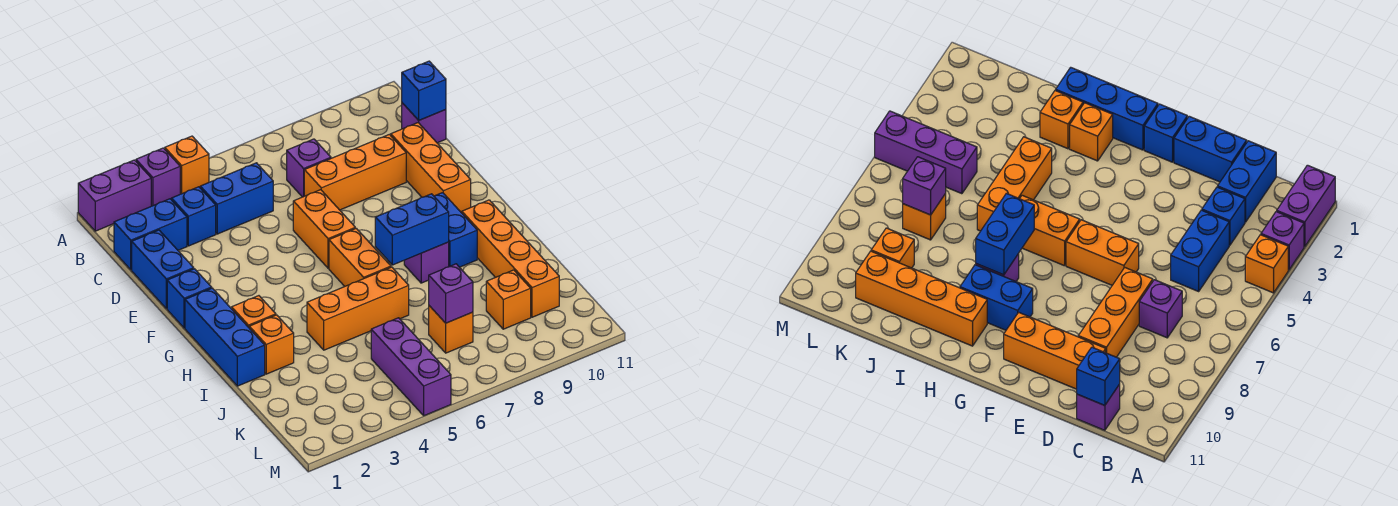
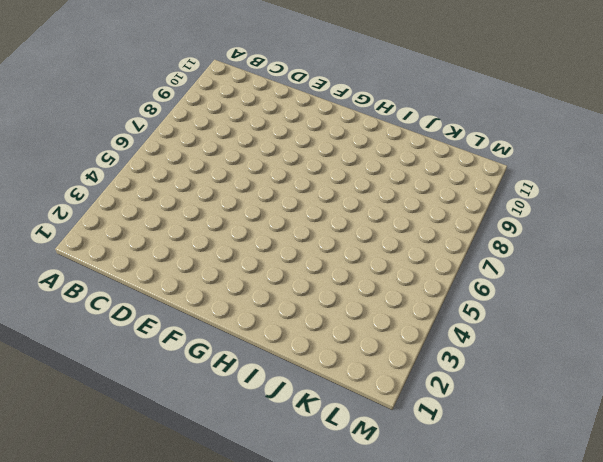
none -> purple brick A1:A2 level 1
none -> purple brick A3 level 1
none -> orange brick A4 level 1

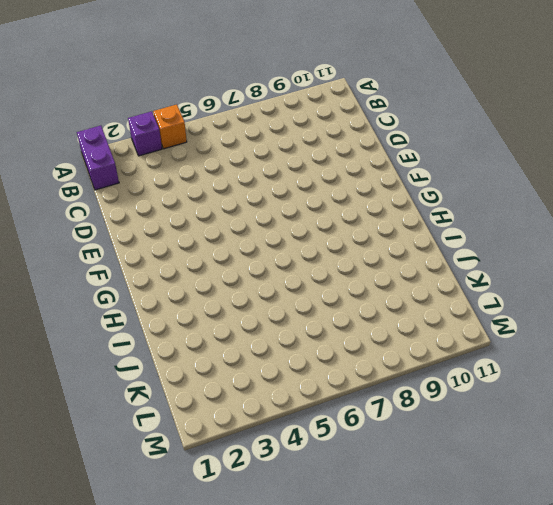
purple brick A1:B1 level 1 -> purple brick A1:A2 level 1
none -> blue brick C1:C2 level 1
none -> blue brick C3 level 1
none -> blue brick C4:C5 level 1

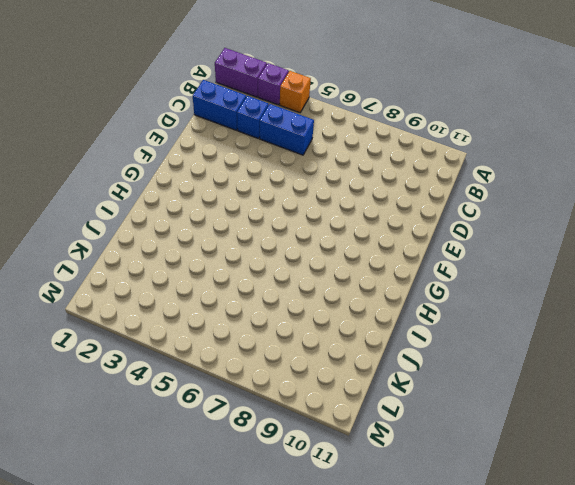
none -> purple brick C7 level 1
none -> purple brick C11 level 1
none -> blue brick D1:E1 level 1

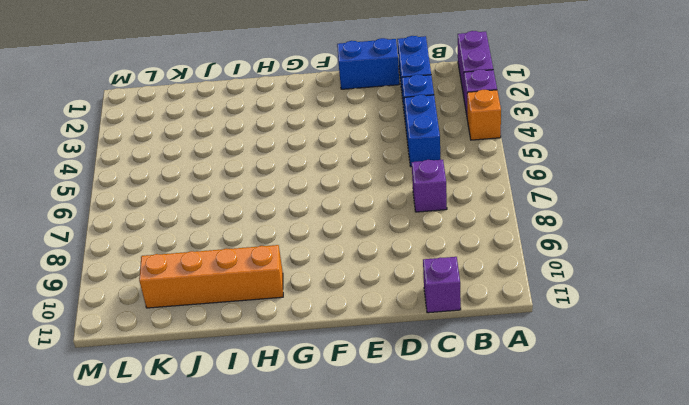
none -> orange brick D7:D9 level 1
none -> orange brick D10:F10 level 1
none -> orange brick E6:F6 level 1

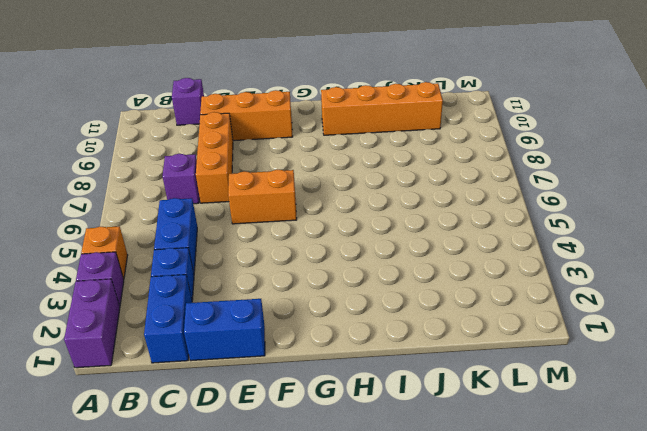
none -> blue brick F1 level 1
none -> blue brick G1:I1 level 1
none -> orange brick G6:H6 level 1

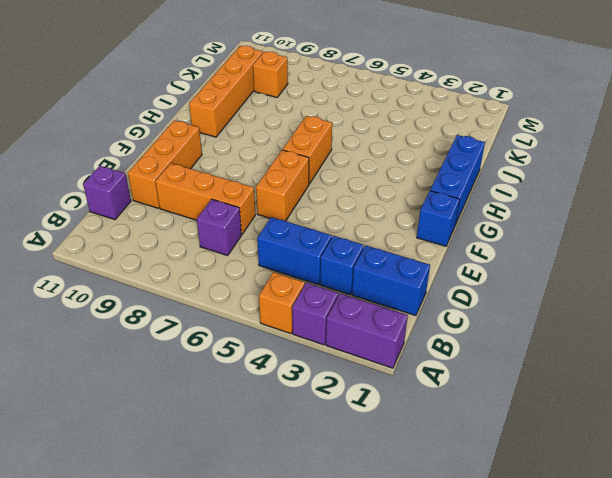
none -> blue brick D1:E1 level 1
none -> blue brick G9:H9 level 1
none -> orange brick H2 level 1

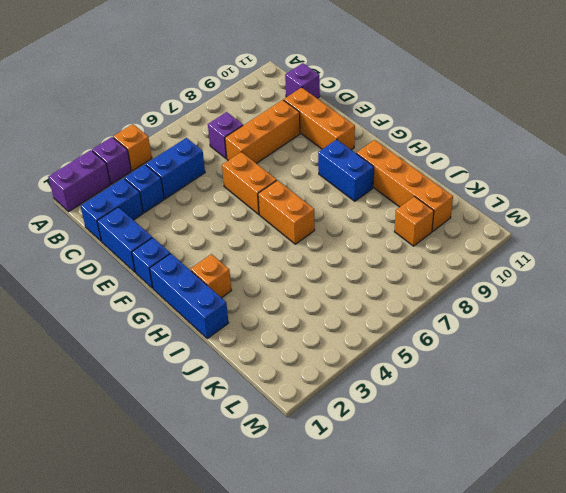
none -> purple brick H8 level 1
none -> orange brick I2 level 1
none -> orange brick I4:I6 level 1

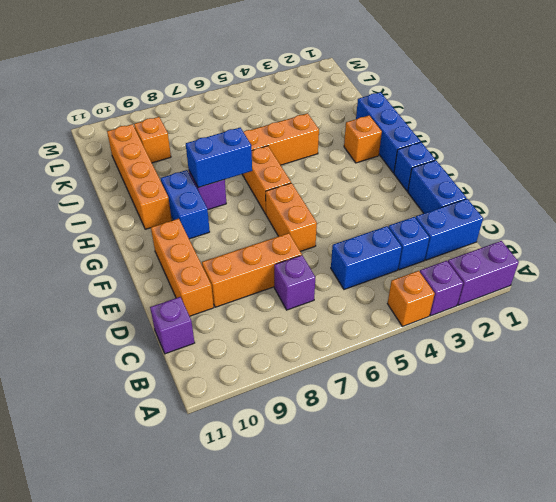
none -> orange brick I2 level 1
none -> purple brick K5:M5 level 1
none -> orange brick K7 level 1

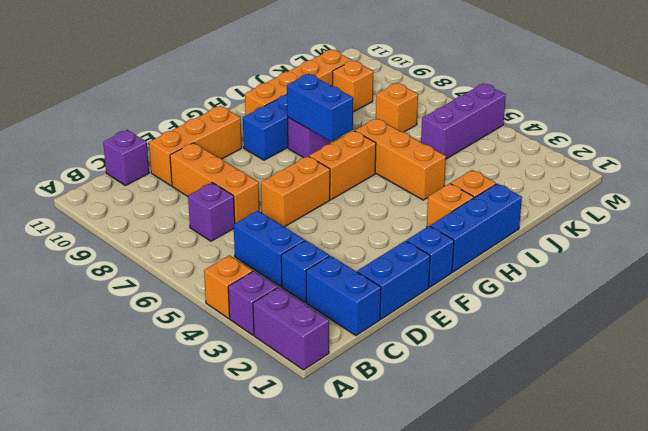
none -> blue brick C11 level 2
none -> purple brick K7 level 2

